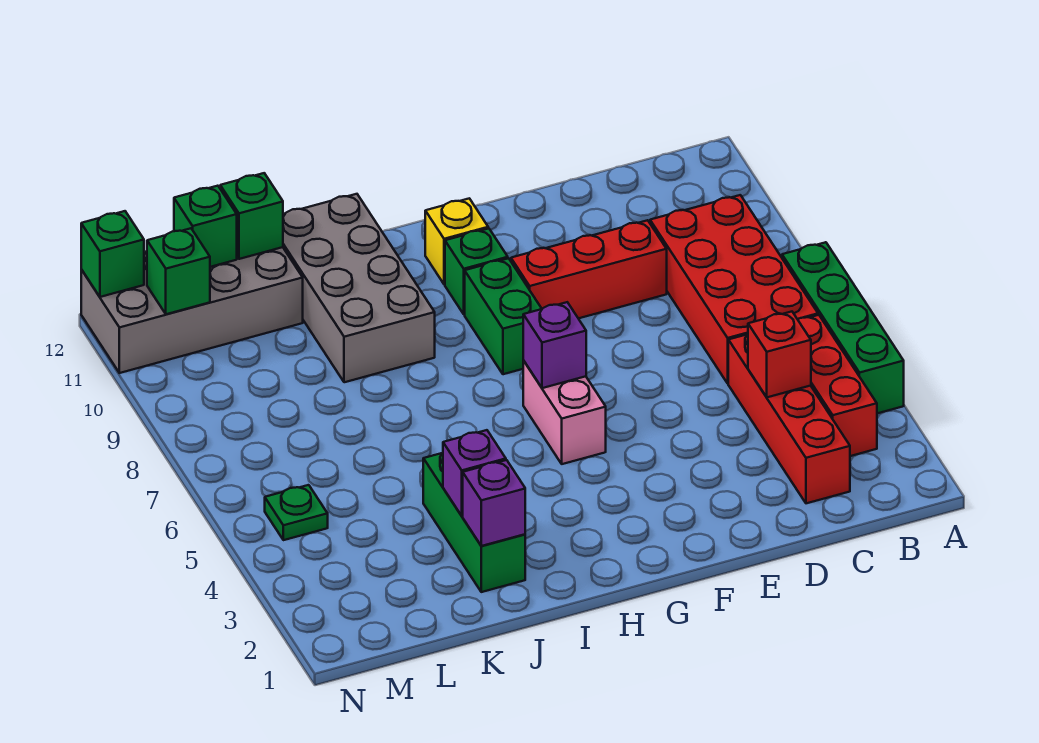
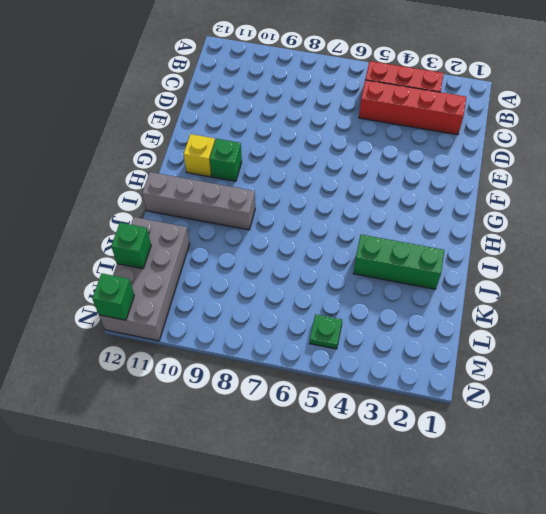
grey brick I9:I12 level 1 -> grey brick I9:J12 level 1
none -> green brick A4:A7 level 1
none -> red brick B6:C9 level 1
none -> red brick D9:F9 level 1

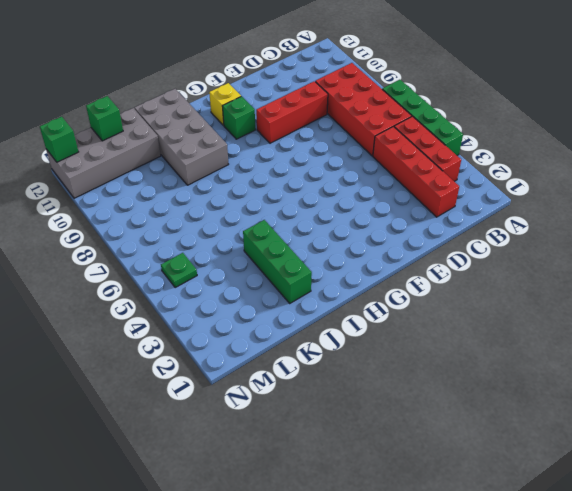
none -> pink brick G5:G6 level 1
none -> green brick G8:G9 level 1
none -> red brick C4 level 2

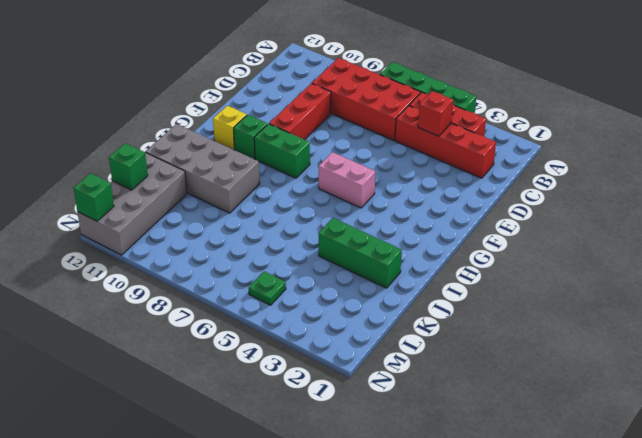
none -> purple brick G6 level 2
none -> purple brick J2 level 2
none -> purple brick J3 level 2

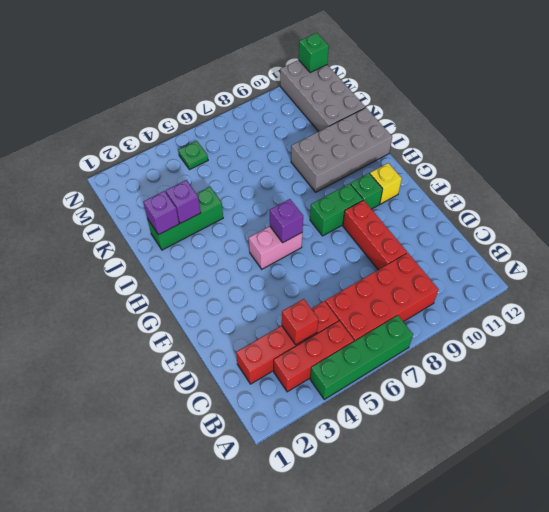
none -> green brick K12 level 2
none -> green brick L12 level 2
none -> green brick M11 level 2

